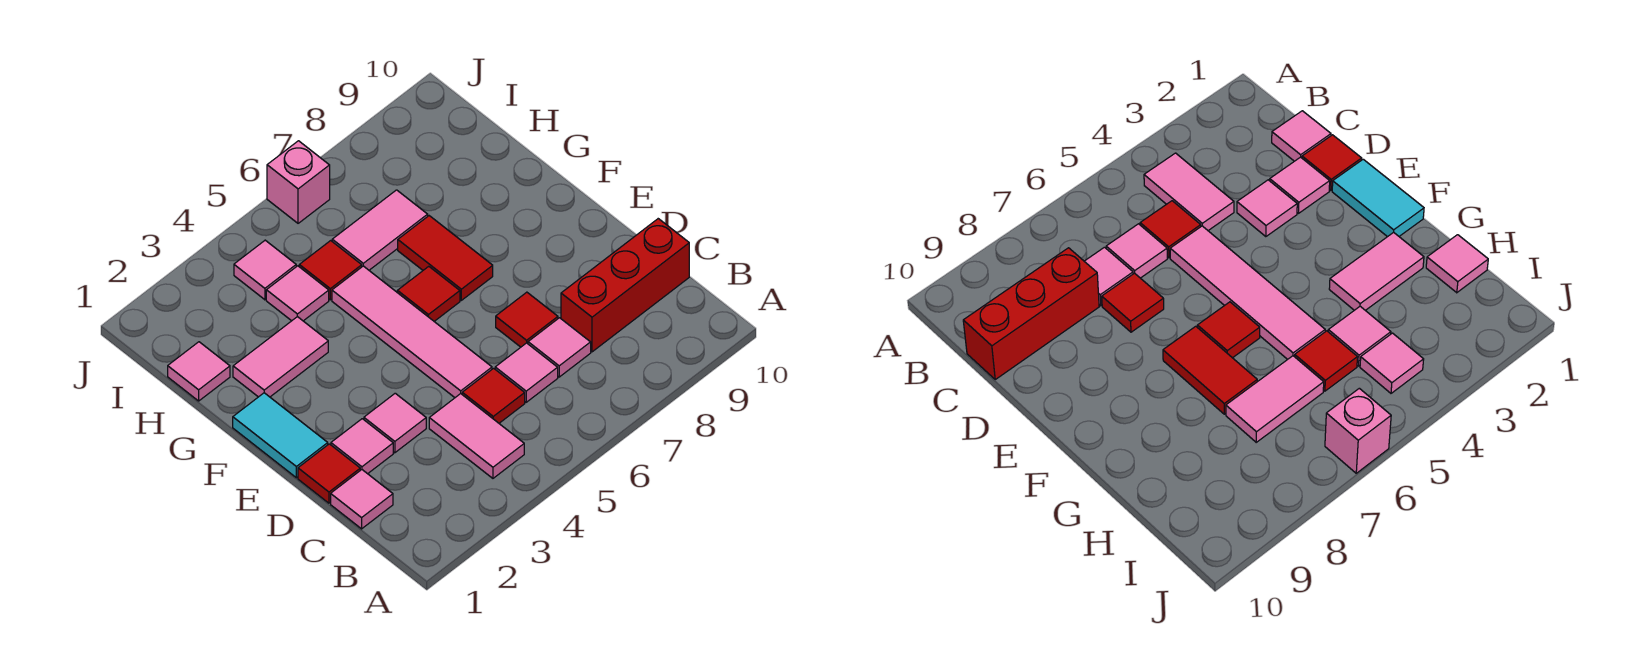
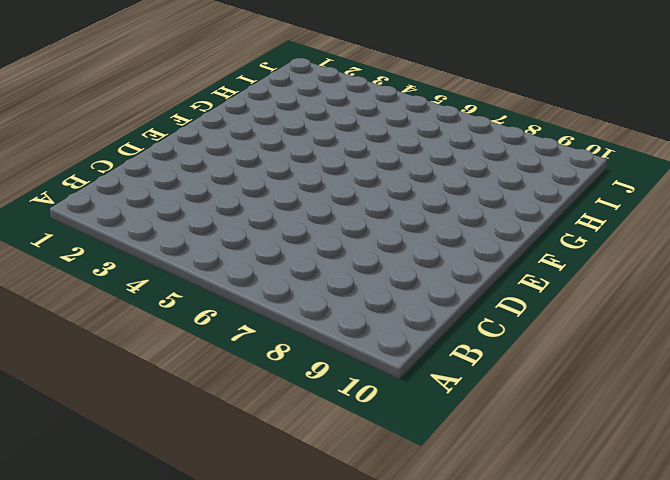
none -> pink tile B4:C4 level 1
none -> pink tile C1 level 1
none -> red tile C5 level 1

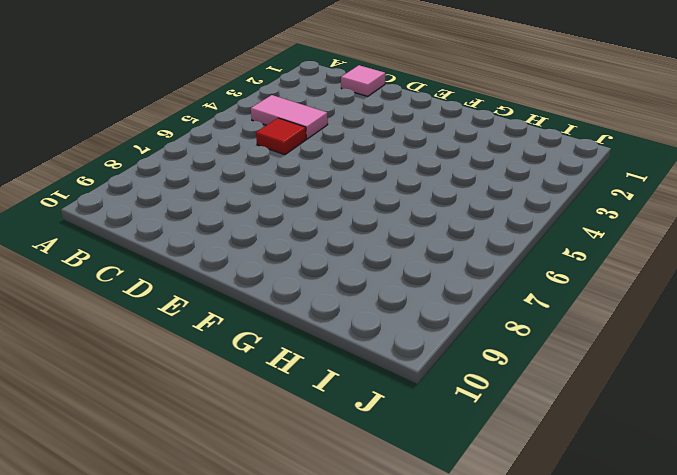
none -> pink tile C6 level 1
none -> pink tile C7 level 1
none -> red brick C8:C10 level 1

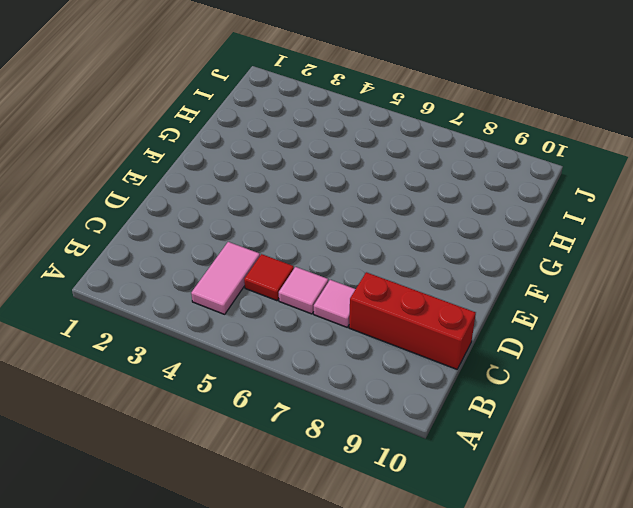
none -> pink tile C1 level 1
none -> red tile D1 level 1
none -> pink tile D2 level 1

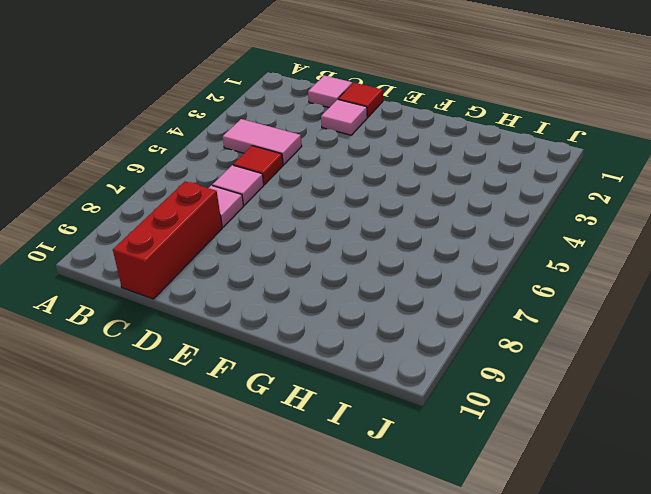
none -> pink tile D3 level 1
none -> pink tile D5:G5 level 1
none -> red tile D7 level 1

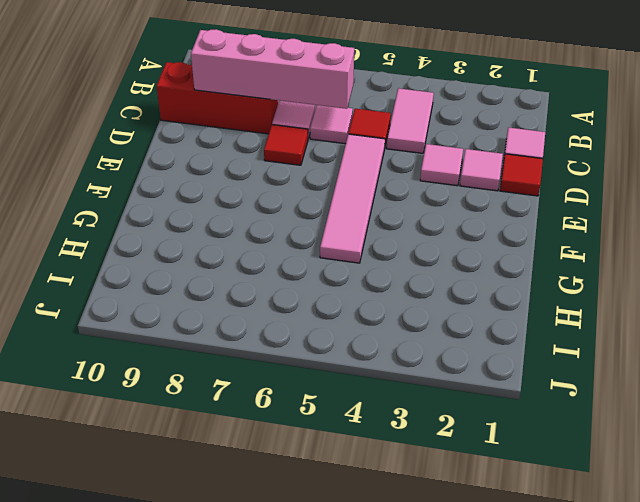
pink brick C6:C9 level 2 -> none
none -> cyan tile E1:F1 level 1
none -> red tile F6 level 1
none -> red tile F7:G7 level 1

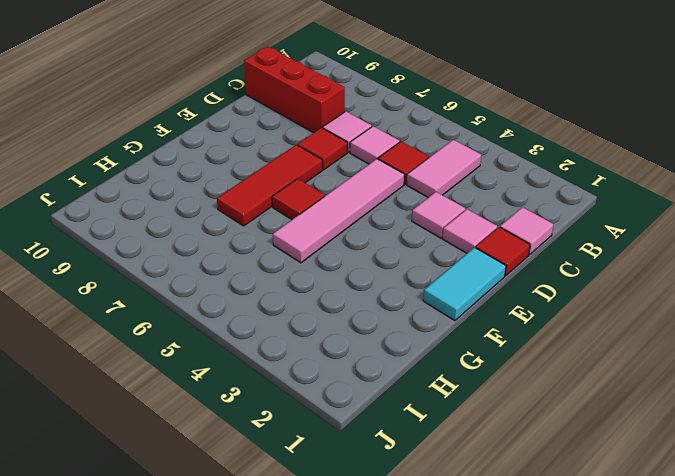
red tile E7:G7 level 1 -> red tile F7:G7 level 1
none -> pink tile G2:G3 level 1
none -> pink tile H1 level 1
none -> pink tile H4 level 1

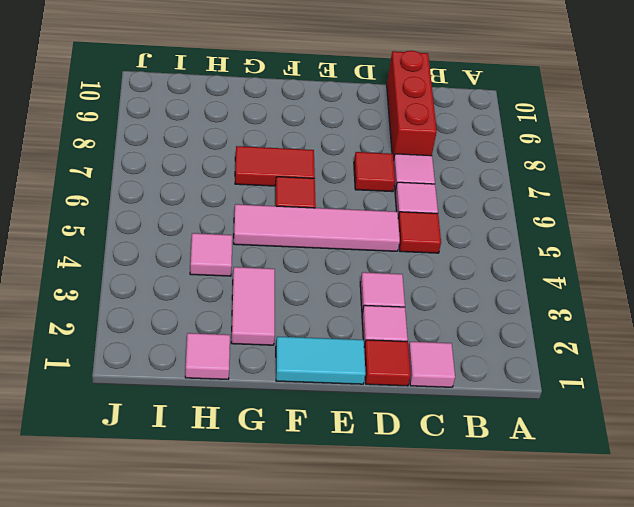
none -> pink tile B4:C4 level 1
none -> red tile H5 level 1
none -> pink tile H6:H7 level 1

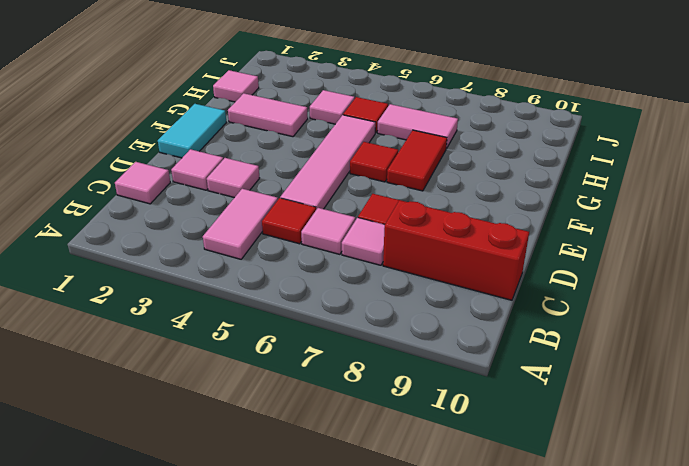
none -> red tile D1 level 1
none -> pink tile I4 level 1
none -> pink brick J6 level 1

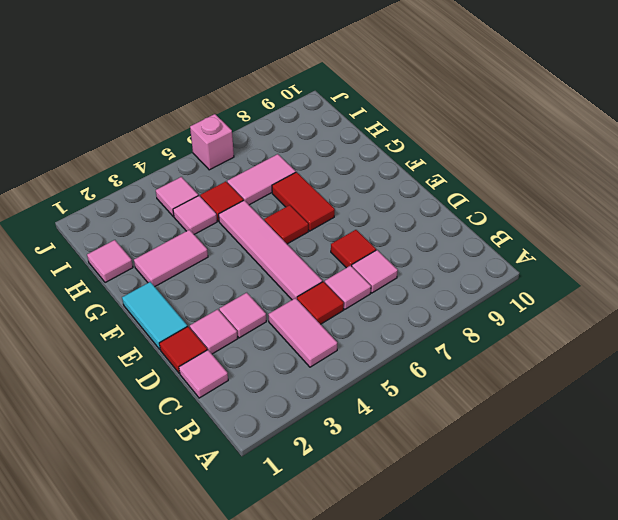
none -> red brick C8:C10 level 1

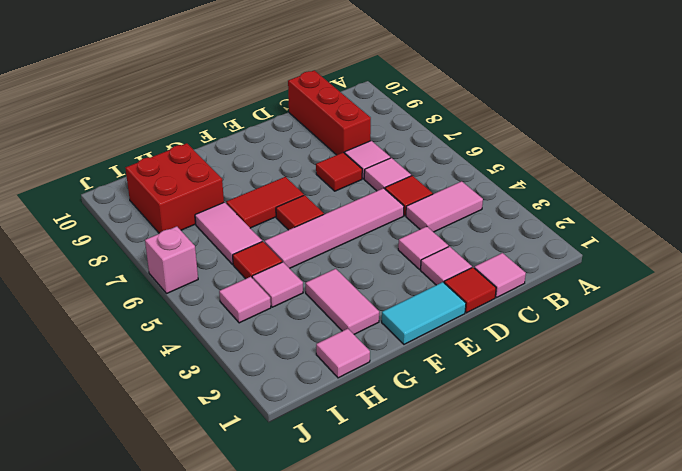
red brick H8:I9 level 1 -> none

